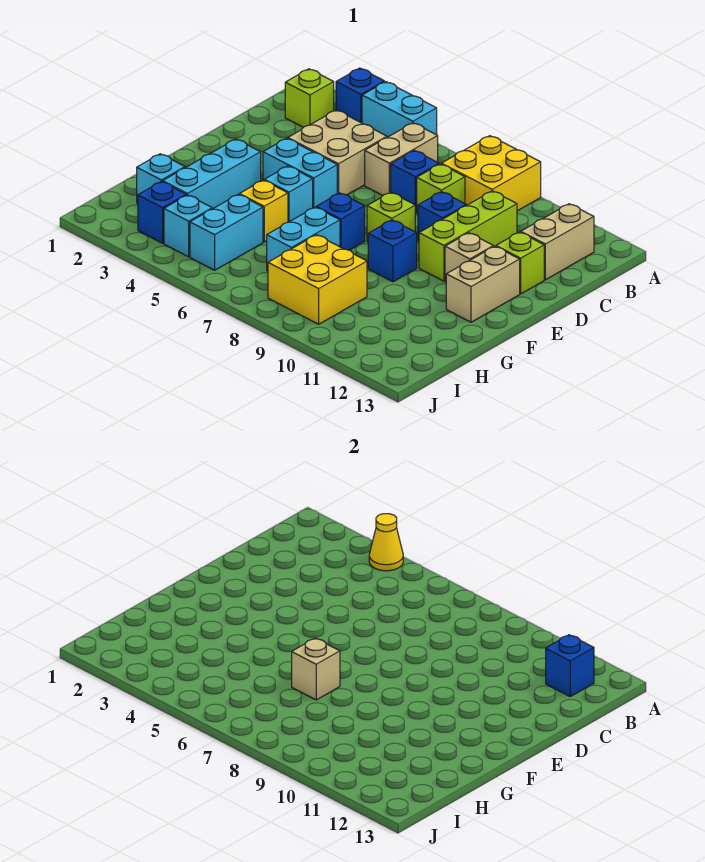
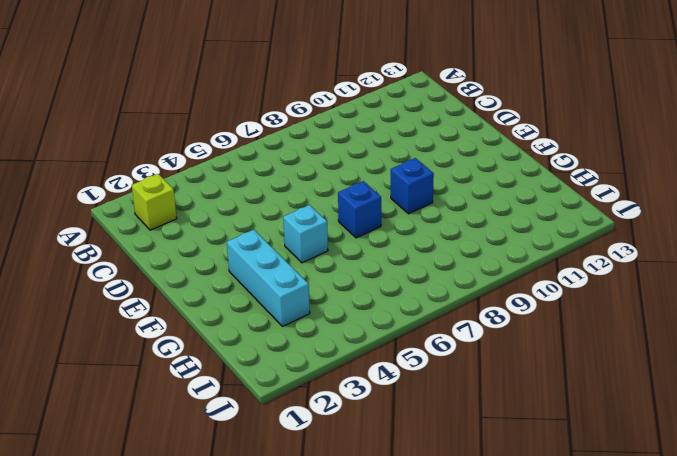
none -> blue brick A3 level 1
none -> cyan brick A4:A5 level 1
none -> yellow brick A8:B9 level 1
none -> tan brick B6:C6 level 1

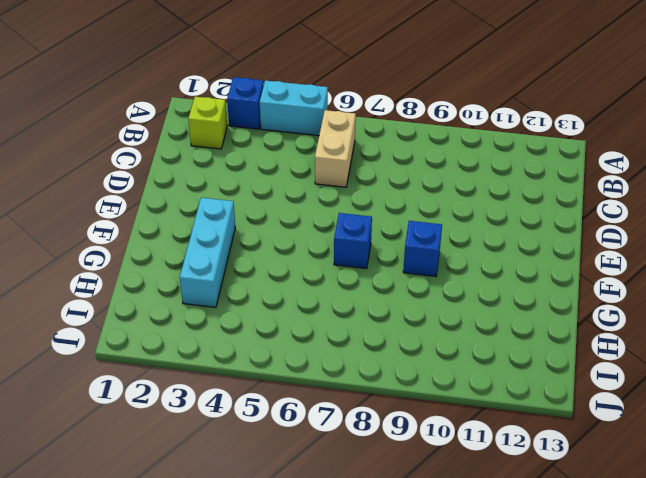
none -> yellow brick A8:B9 level 1
none -> tan brick B12:C12 level 1
none -> tan brick C4:D5 level 1
none -> blue brick C7 level 1

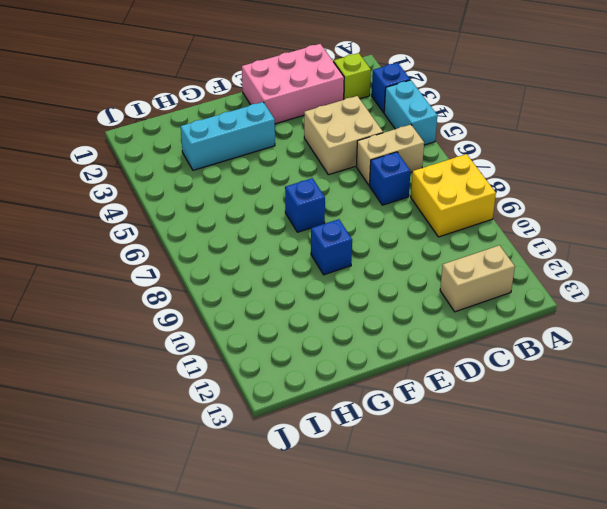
pink brick C1:E2 level 1 -> none
none -> lime brick C8 level 1
none -> lime brick C10:E10 level 1
none -> blue brick D9 level 1
none -> lime brick D12 level 1

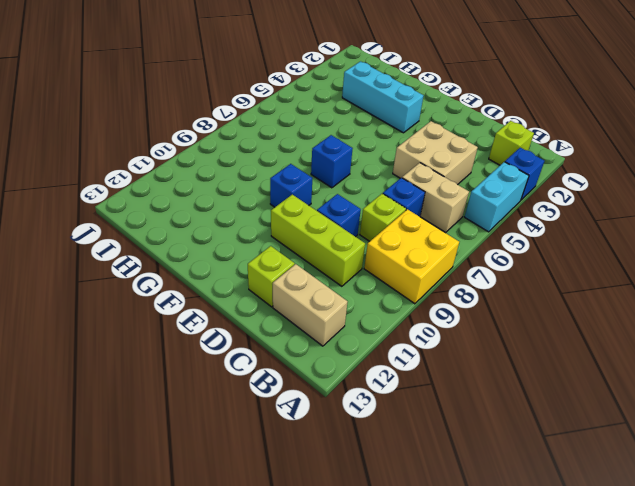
none -> cyan brick E4:E5 level 1
none -> lime brick E8 level 1
none -> tan brick E11 level 1
none -> tan brick E12:F12 level 1

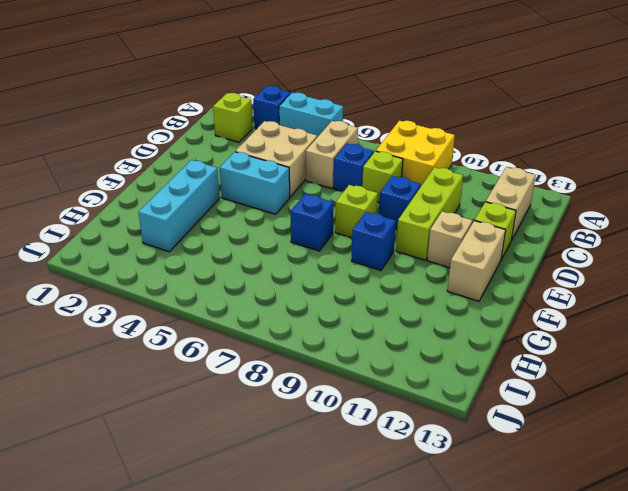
none -> cyan brick F5 level 1
none -> yellow brick G5 level 1
none -> cyan brick G7:H7 level 1
none -> cyan brick H2 level 1

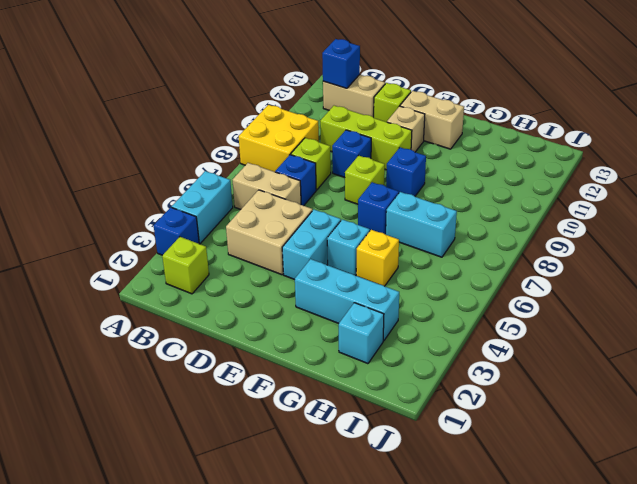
none -> cyan brick H5:I5 level 1
none -> yellow brick H8:I9 level 1
none -> blue brick I3 level 1
none -> cyan brick I4 level 1

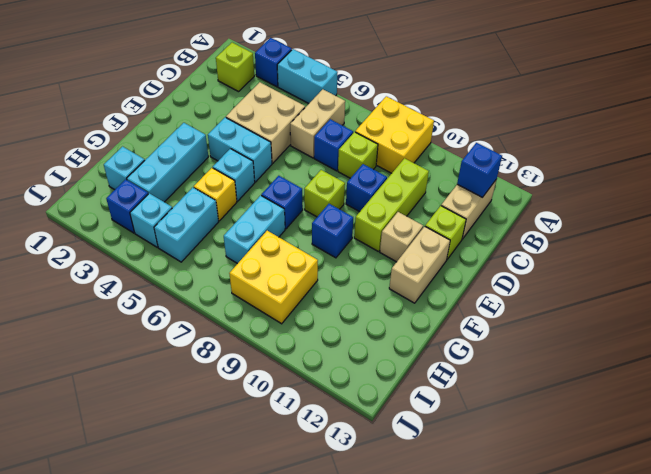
none -> yellow cone A4 level 2
none -> tan brick G7 level 2

